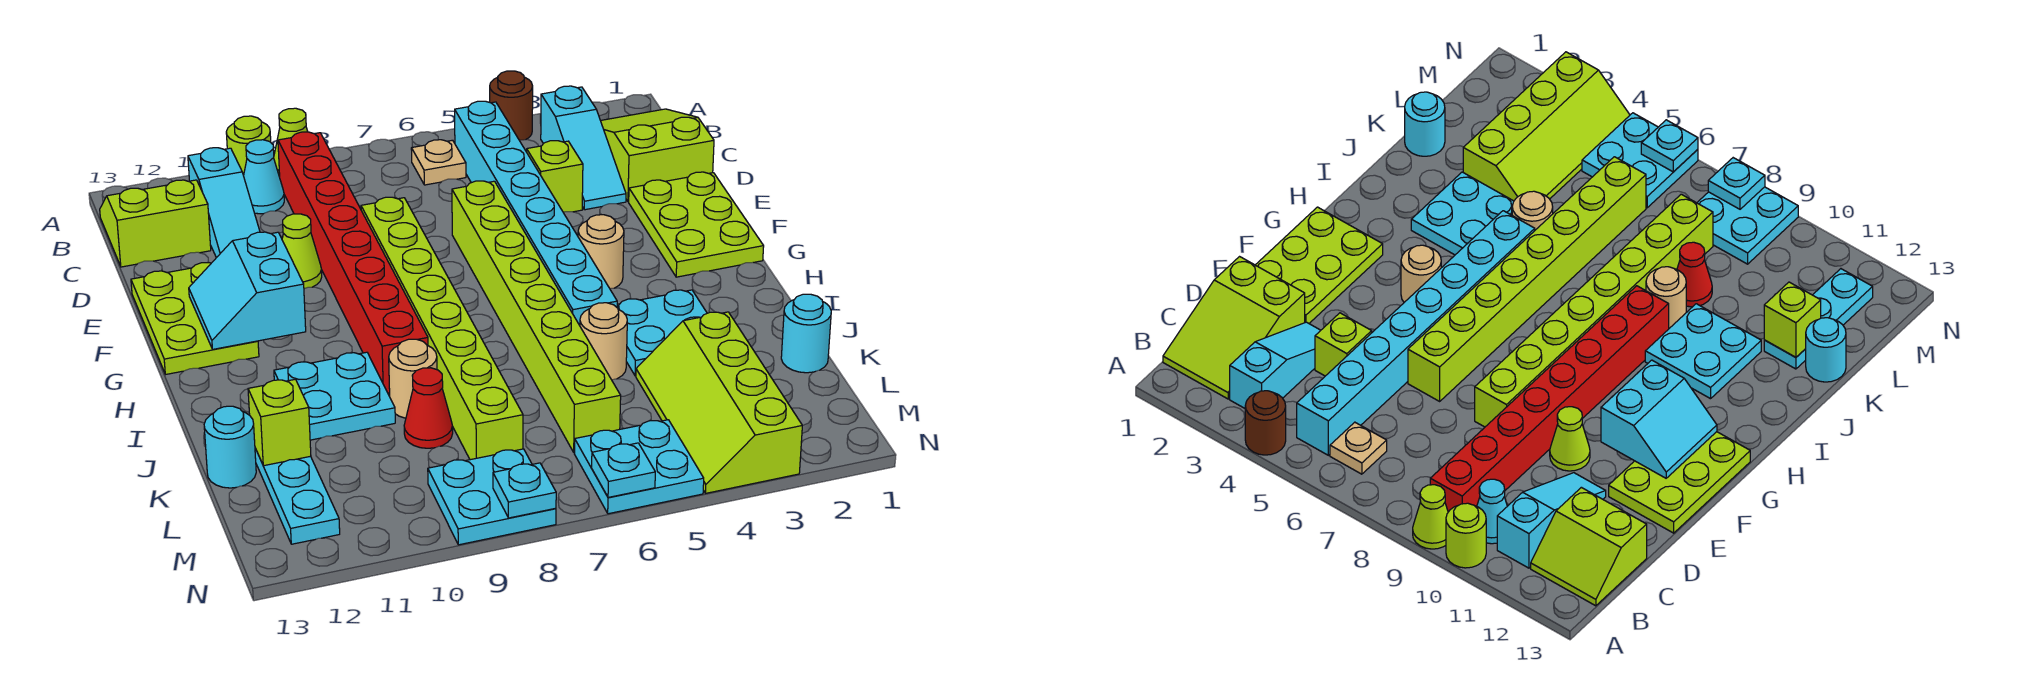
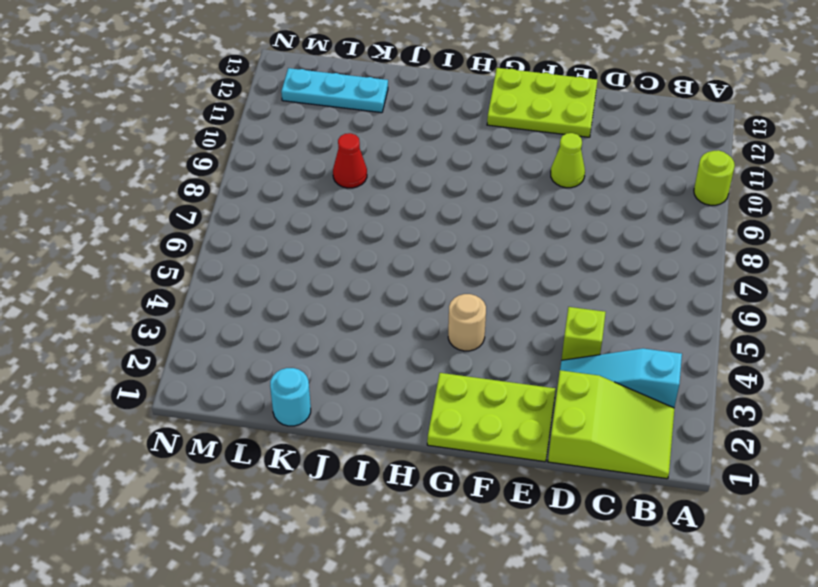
none -> brown round brick A4 level 1
none -> lime cone A9 level 1
none -> cyan brick B5:I5 level 1
none -> tan plate B6 level 1

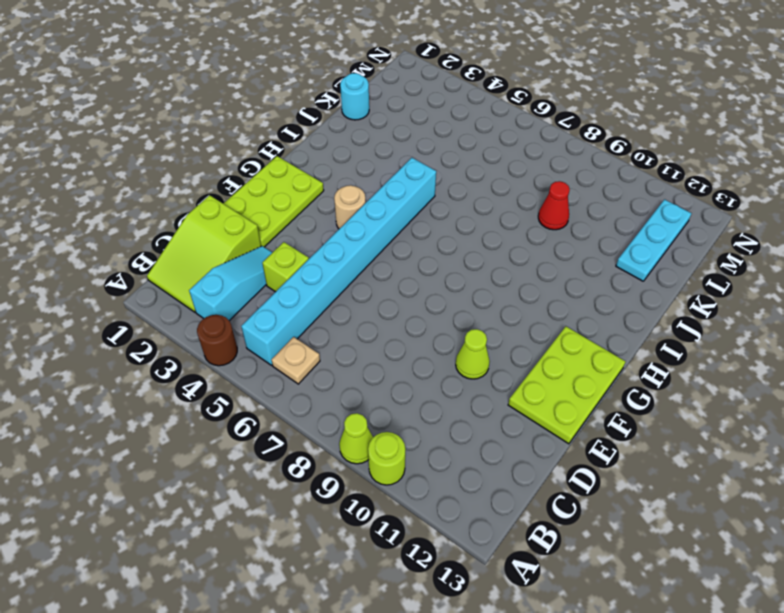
none -> red brick B9:I9 level 1
none -> cyan cone B10 level 1
none -> cyan slope B11:D11 level 1 top B
none -> lime slope B12:C13 level 1 top C

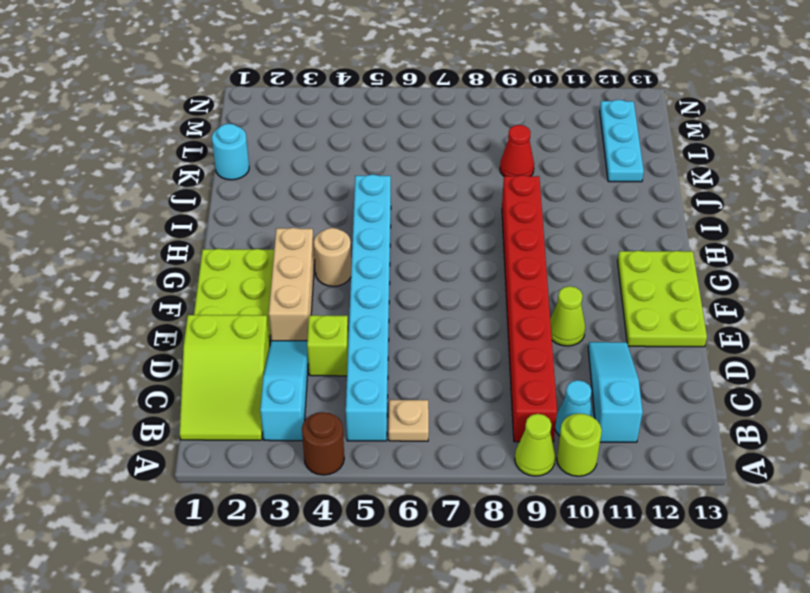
tan brick E3:G3 level 1 -> none
none -> lime slope B12:C13 level 1 top C
none -> lime brick E6:L6 level 1
none -> lime brick E8:L8 level 1
none -> cyan plate I3:J4 level 1

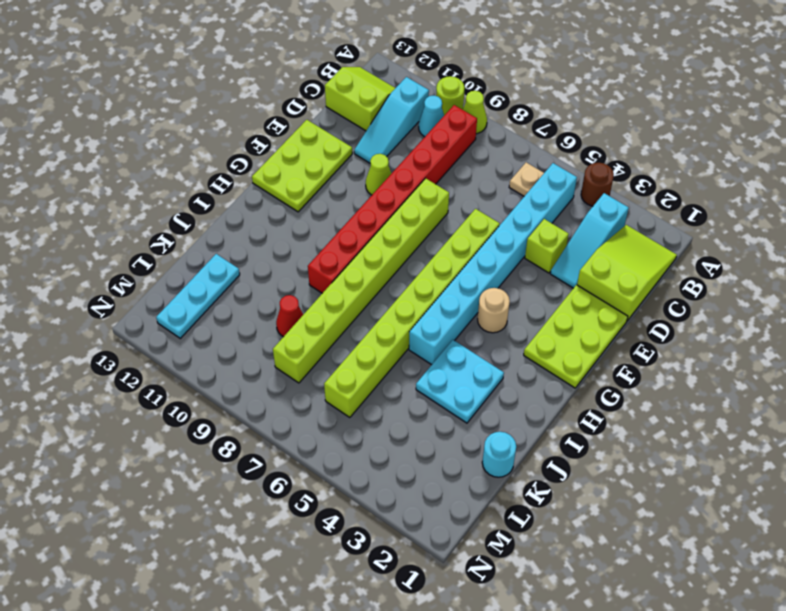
none -> cyan plate I10:J11 level 1
none -> tan round brick J5 level 1
none -> tan round brick J9 level 1
none -> lime slope K3:N4 level 1 top 3

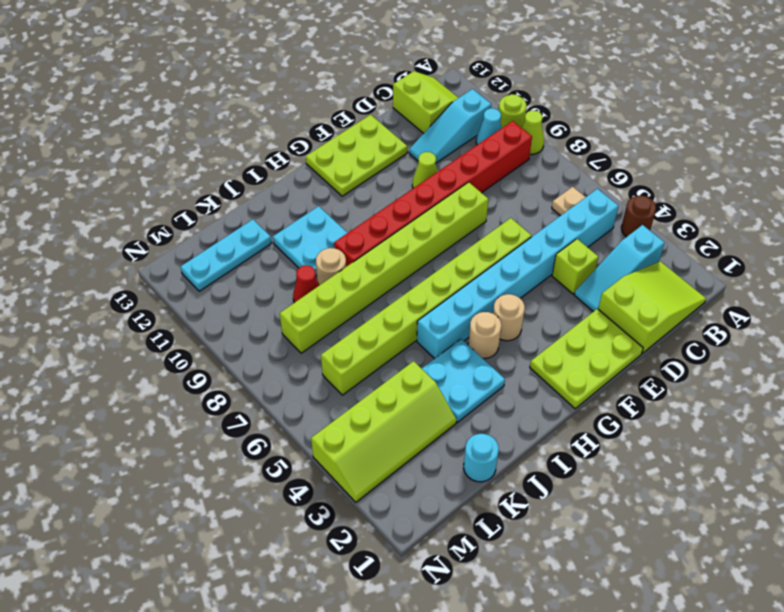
tan round brick H4 level 1 -> tan round brick J5 level 1
lime slope K3:N4 level 1 top 4 -> lime slope K3:N4 level 1 top 3
none -> cyan round brick K13 level 1
none -> cyan plate M5:N6 level 1
none -> cyan plate M8:N9 level 1
none -> cyan slope F11:G12 level 2 top 11

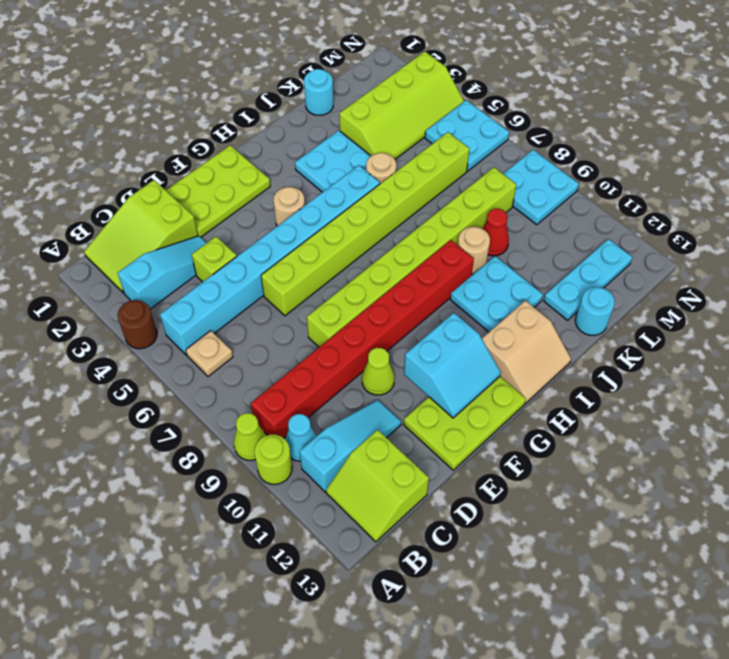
tan slope H12:I13 level 1 top 12 -> none
none -> lime brick K12 level 2
none -> cyan plate N6 level 2
none -> cyan plate N8 level 2

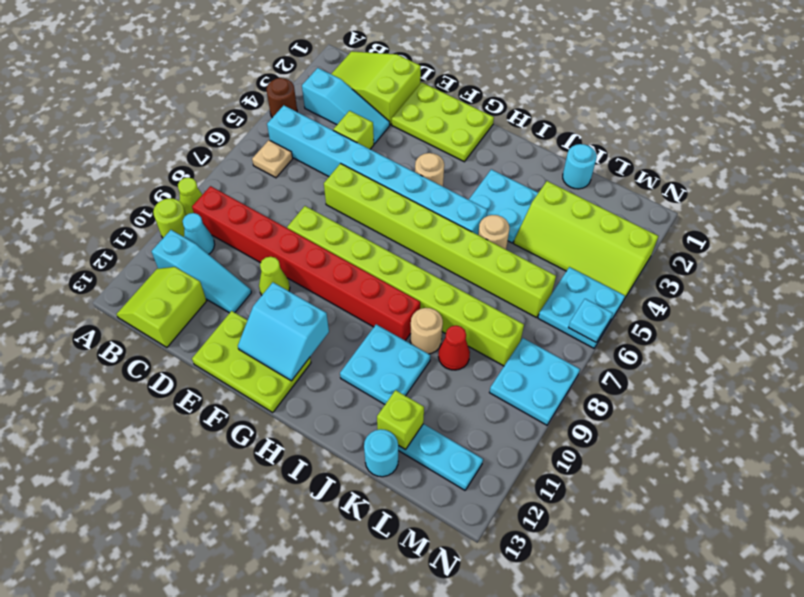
none -> cyan plate N8 level 2

